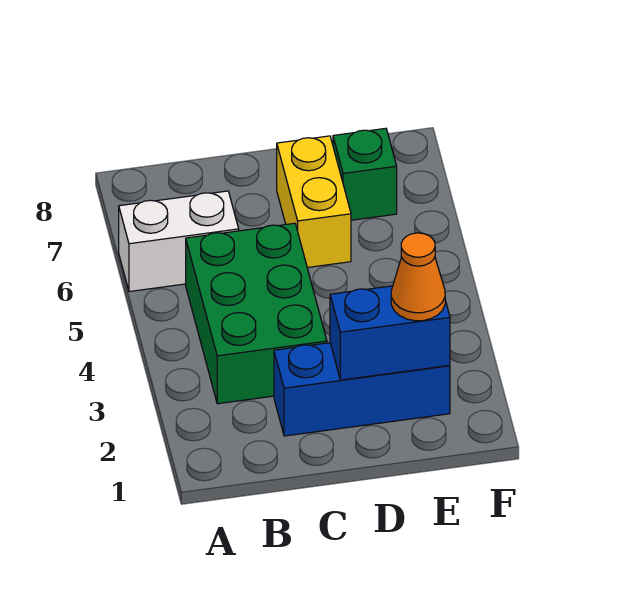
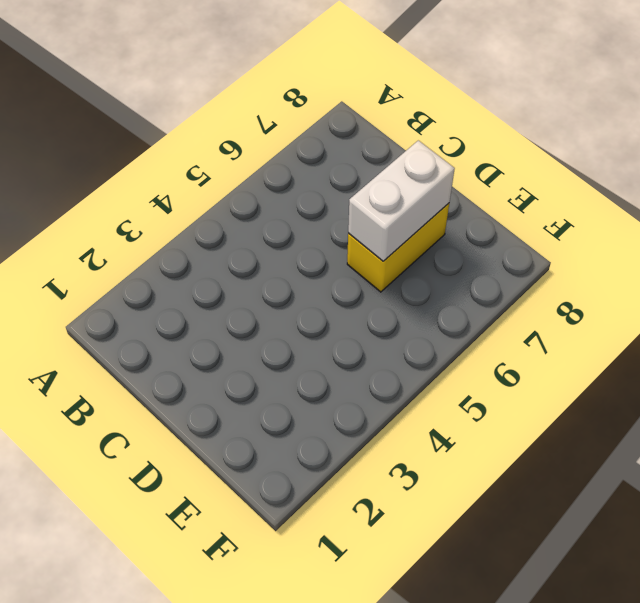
white brick D6:D7 level 2 -> white brick A6:B6 level 1
none -> green brick B3:C5 level 1
none -> blue brick C2:E2 level 1

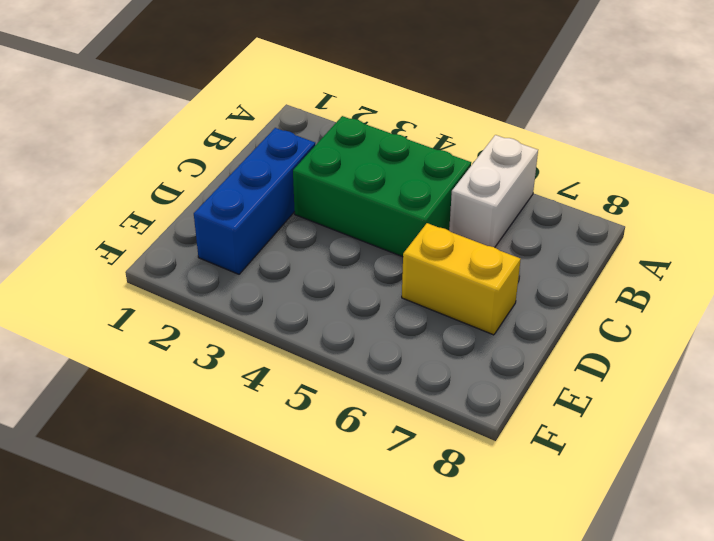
none -> green brick E7 level 1
none -> blue brick D2:E2 level 2

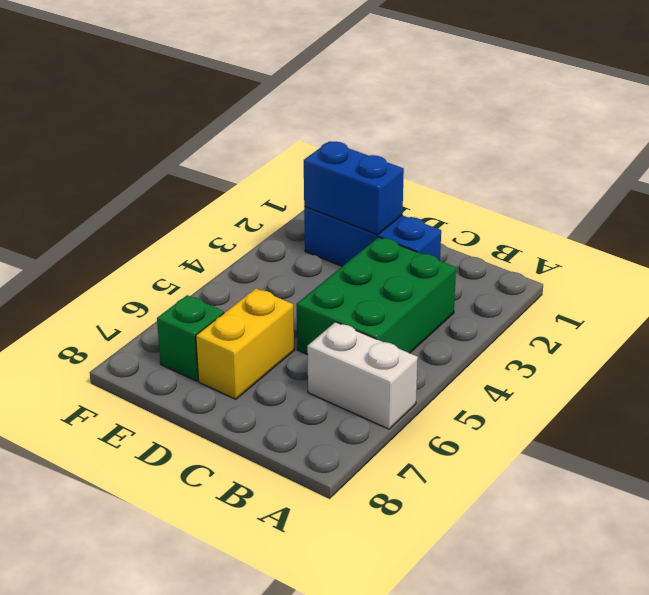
none -> orange cone E2 level 3

